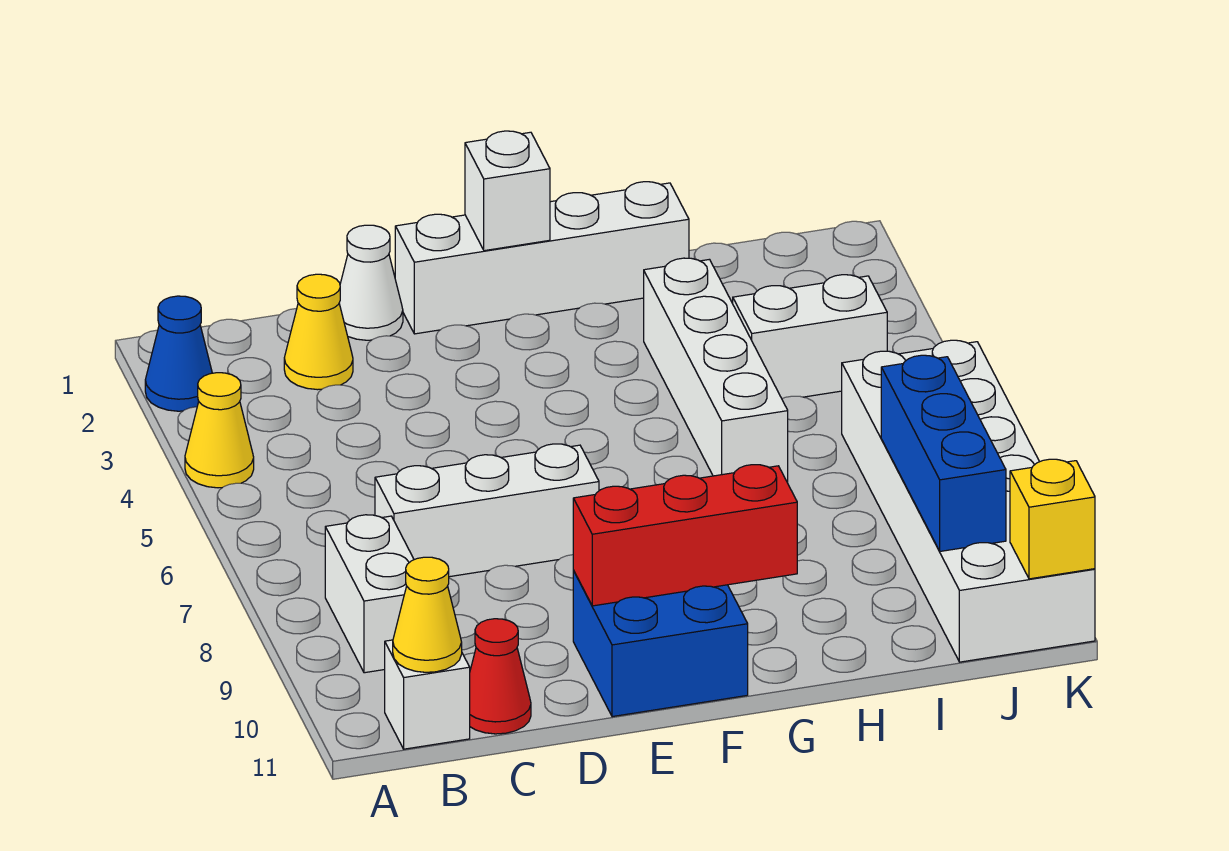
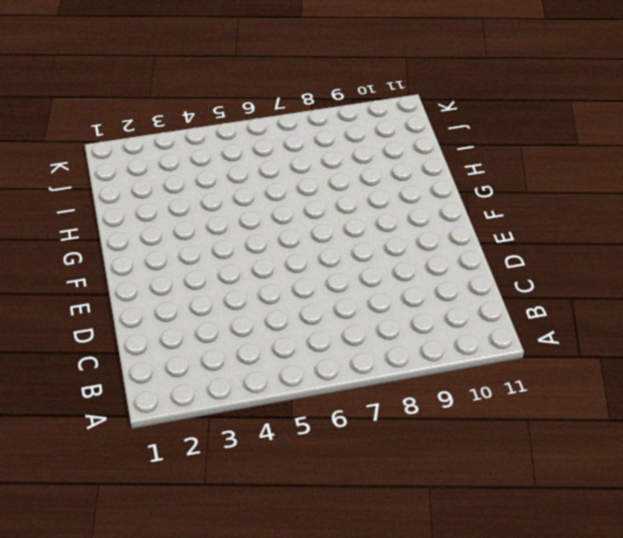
none -> blue cone A2 level 1
none -> yellow cone A4 level 1
none -> white brick B8:B9 level 1

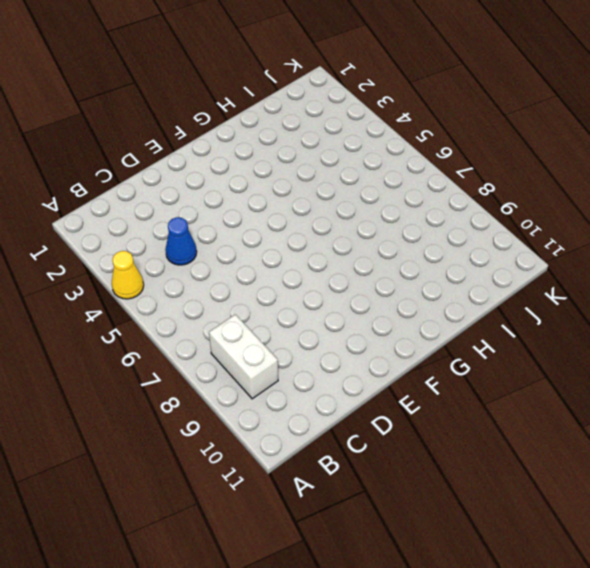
blue cone C4 level 1 -> blue cone A2 level 1
none -> white brick B11 level 1
none -> yellow cone C2 level 1
none -> white brick C7:E7 level 1

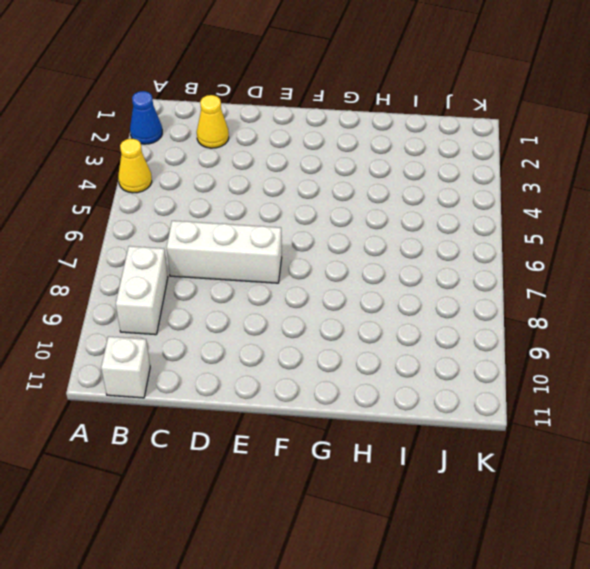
none -> red cone C11 level 1
none -> white cone D1 level 1
none -> white brick E1:H1 level 1

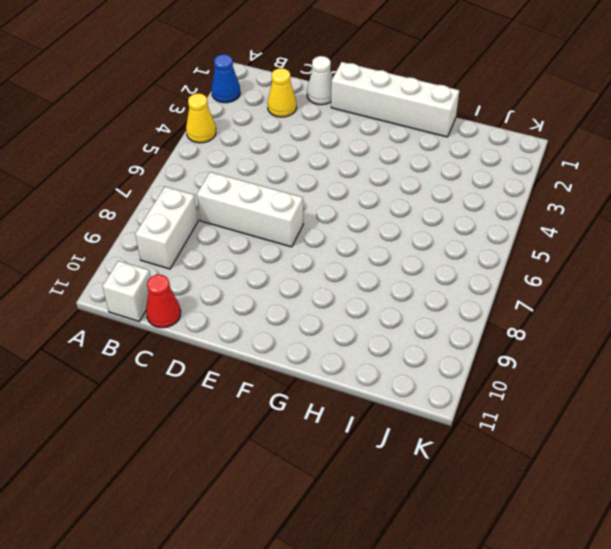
none -> blue brick E10:F11 level 1
none -> white brick H3:H6 level 1
none -> white brick I4:J4 level 1

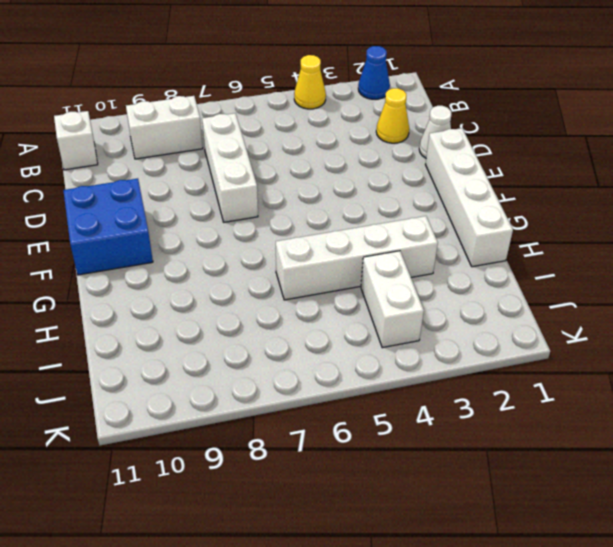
none -> red cone C11 level 1
none -> white brick J6:K11 level 1
none -> yellow cone B11 level 2

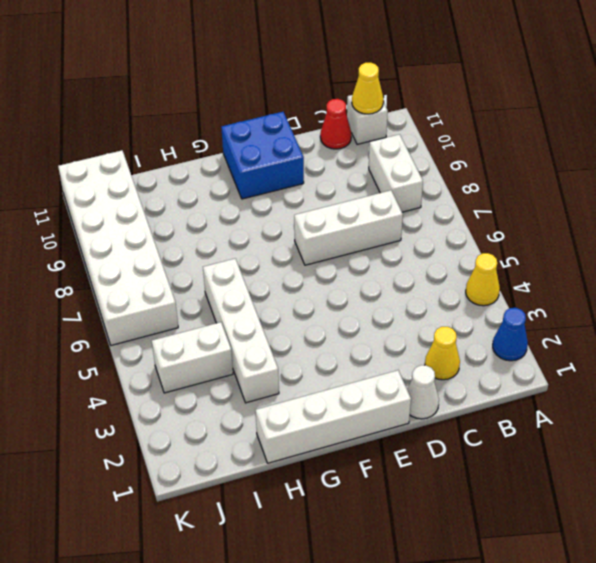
none -> red brick E10:G10 level 2
none -> white brick F1 level 2
none -> blue brick J8:J10 level 2

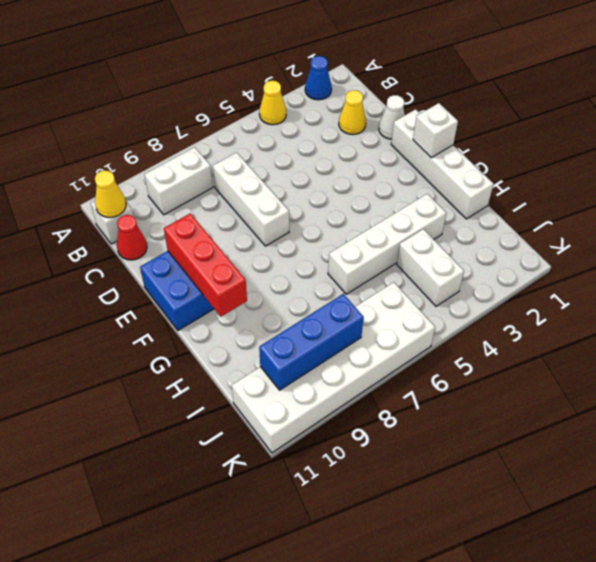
none -> yellow brick K11 level 2

